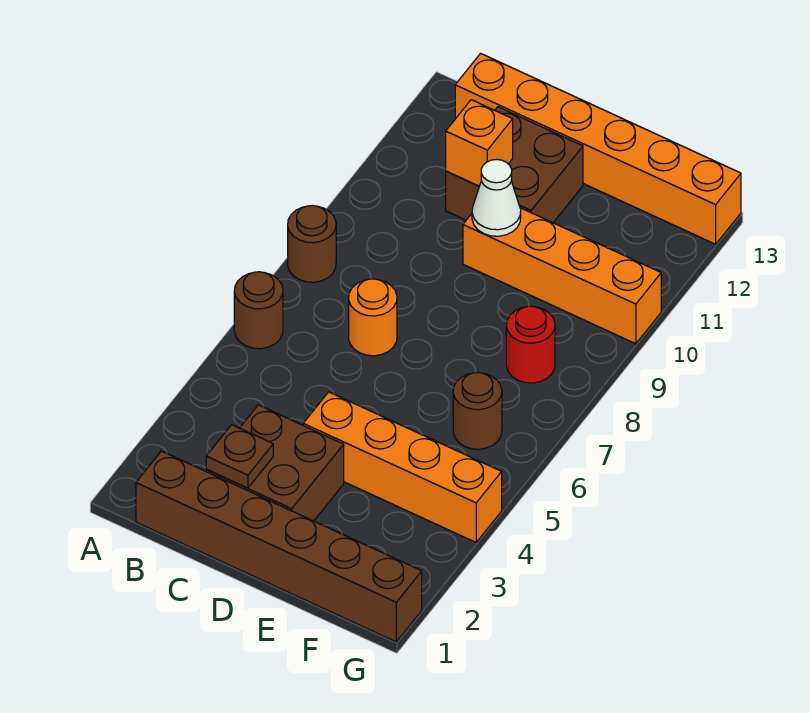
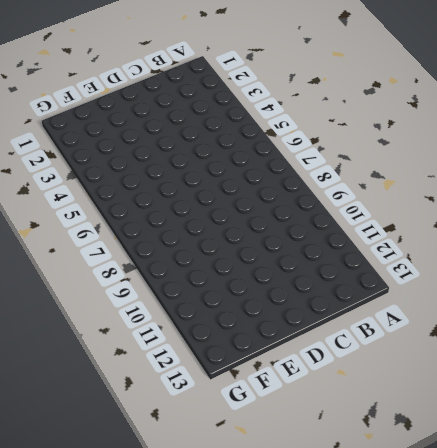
none -> brown round brick A6 level 1
none -> brown round brick A8 level 1
none -> brown brick B1:G1 level 1

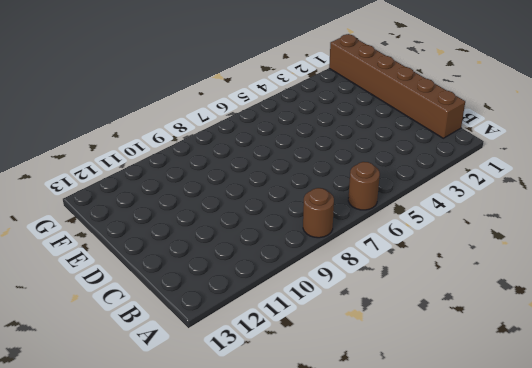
none -> orange brick B13:G13 level 1
none -> brown brick C2:D3 level 1
none -> orange round brick C7 level 1

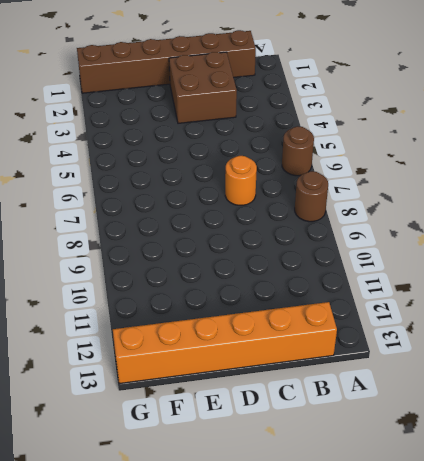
none -> brown brick C11:D12 level 1
none -> orange brick D4:G4 level 1
none -> orange brick D10:G10 level 1

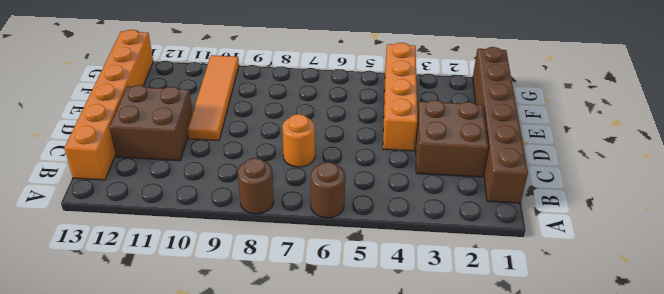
orange tile D10:G10 level 1 -> orange brick D10:G10 level 1
none -> brown round brick F6 level 1
none -> red round brick F8 level 1
none -> brown plate C2 level 2

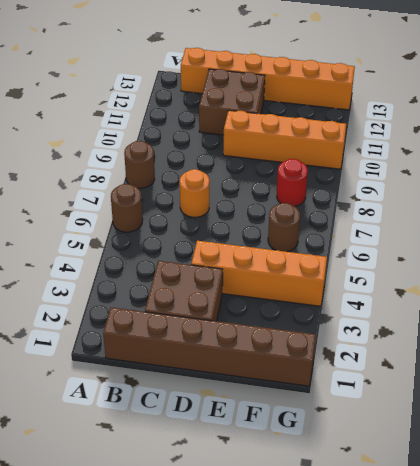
none -> brown plate C2 level 2
none -> orange brick C11 level 2
none -> white cone D10 level 2

